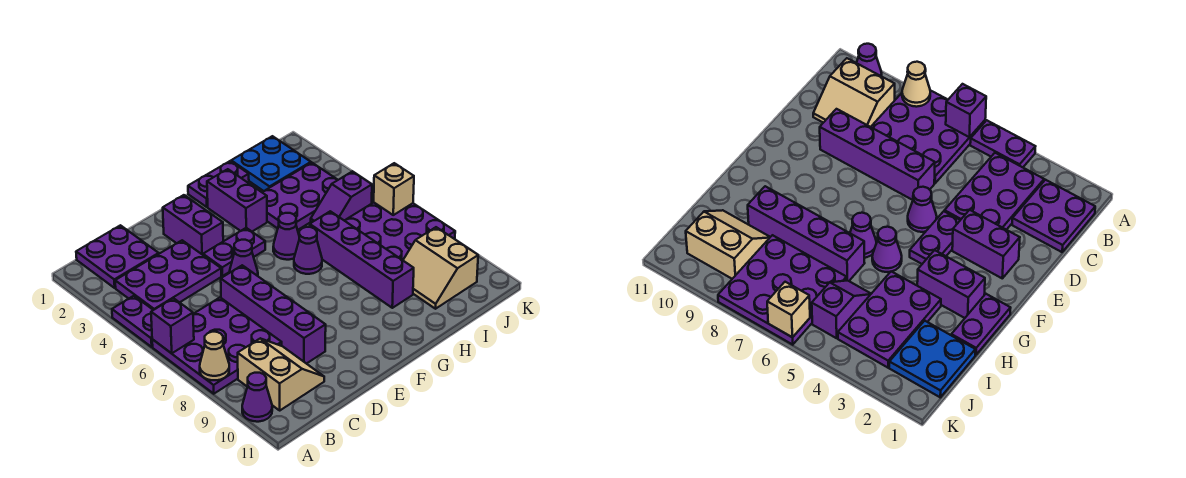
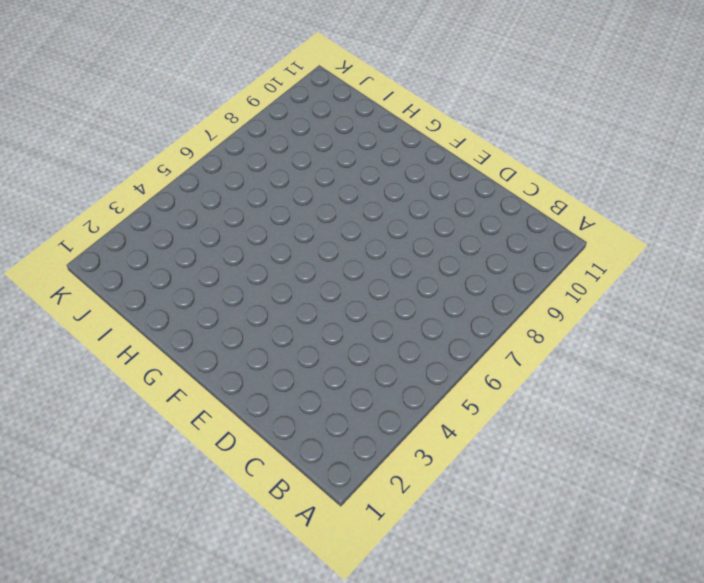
none -> purple plate A4:A5 level 1
none -> purple plate A6:C8 level 1
none -> purple cone A10 level 1

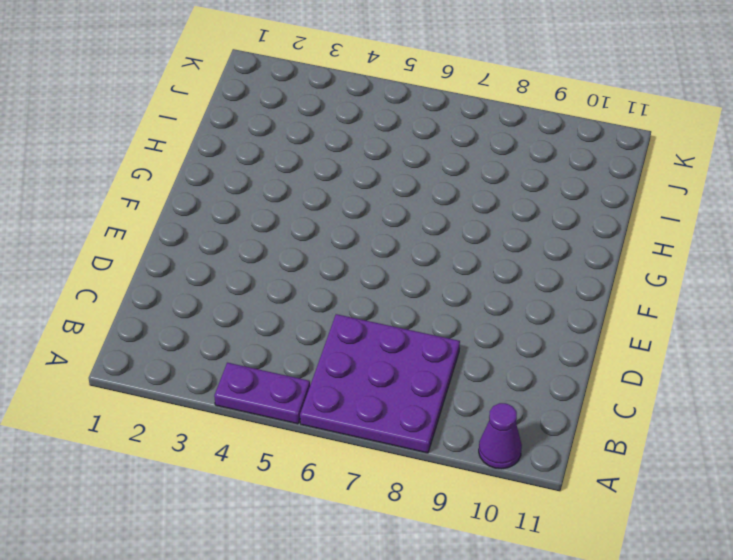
none -> purple plate B1:C2 level 1
none -> purple plate B3:D4 level 1
none -> tan slope B9:C10 level 1 top B

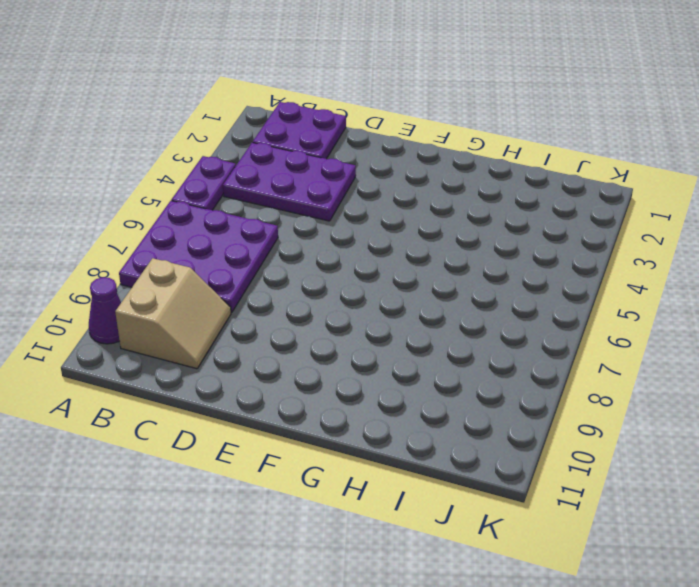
none -> purple brick D6:D9 level 1
none -> purple brick E2:E3 level 1
none -> purple plate E4:F4 level 1

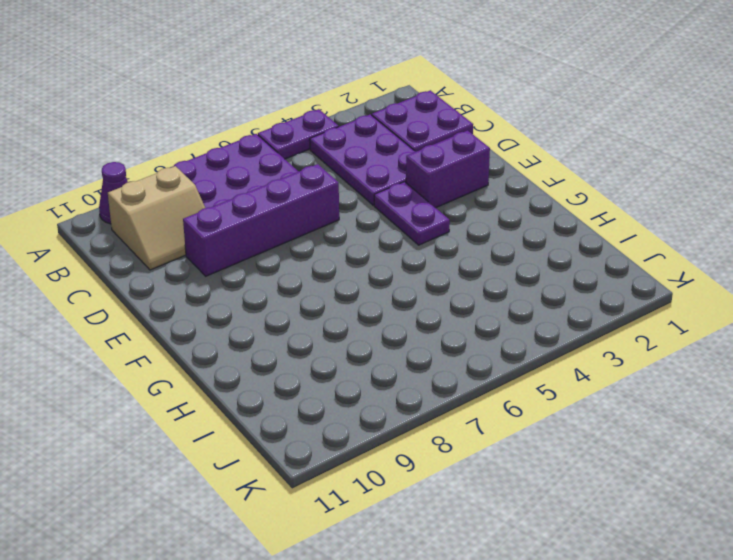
none -> purple cone E5 level 1
none -> purple plate G1:H1 level 1
none -> purple brick G2:G3 level 1

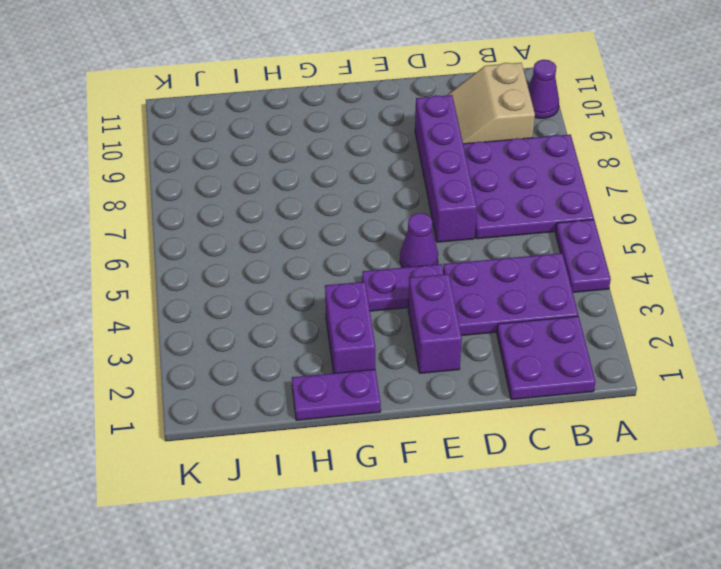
none -> purple cone G5 level 1
none -> purple cone G6 level 1
none -> purple plate H3:J4 level 1

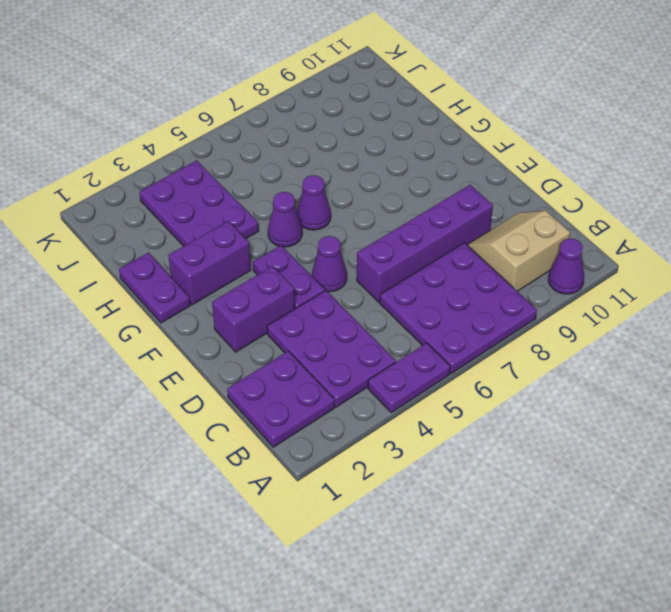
none -> purple brick H6:H9 level 1
none -> blue plate I1:J2 level 1
none -> purple slope I5:J5 level 1 top J

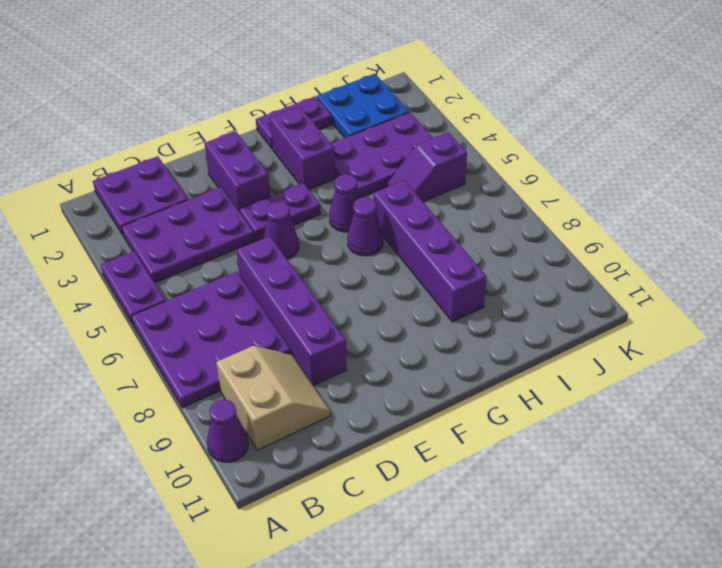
none -> purple plate I6:K8 level 1
none -> tan slope I9:J10 level 1 top J
none -> purple brick A6 level 2

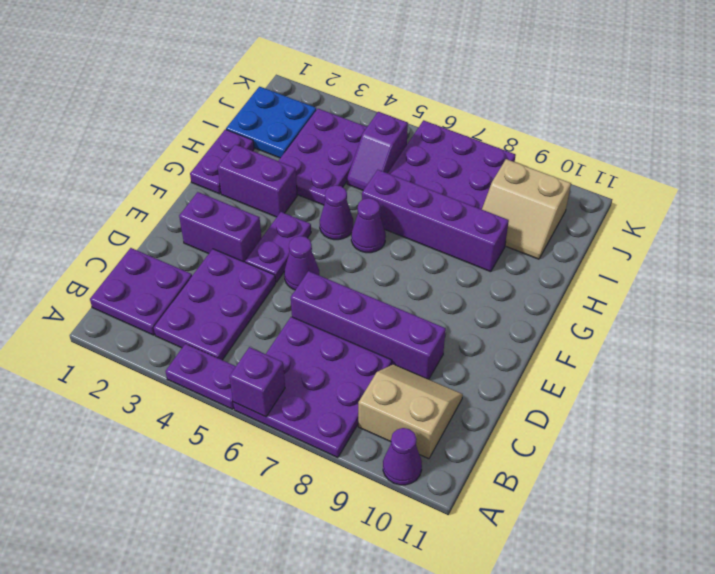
none -> tan cone A8 level 2
none -> tan brick K6 level 2

